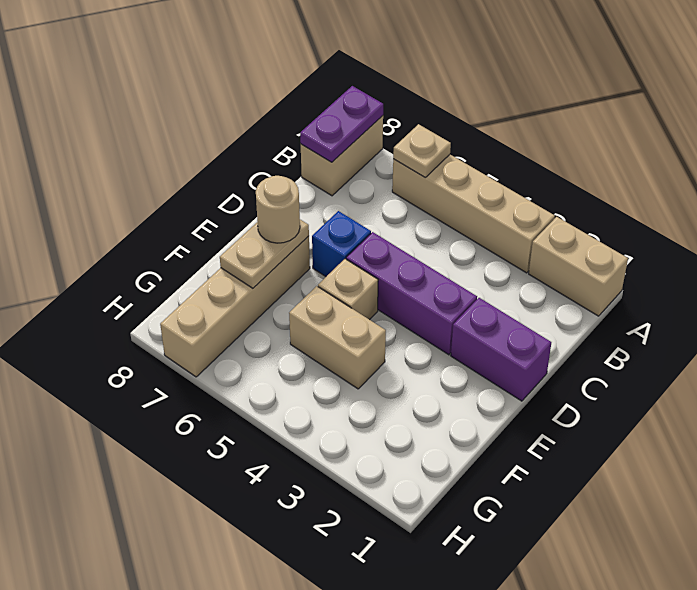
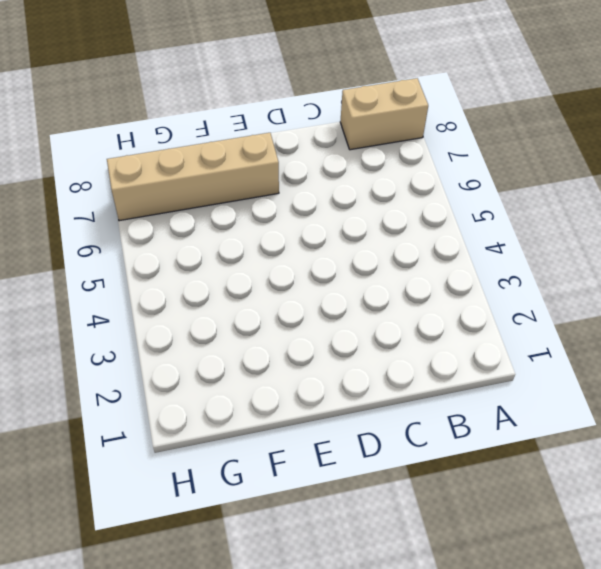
none -> tan brick A1:A2 level 1
none -> tan brick A3:A6 level 1
none -> purple brick D1:D2 level 1

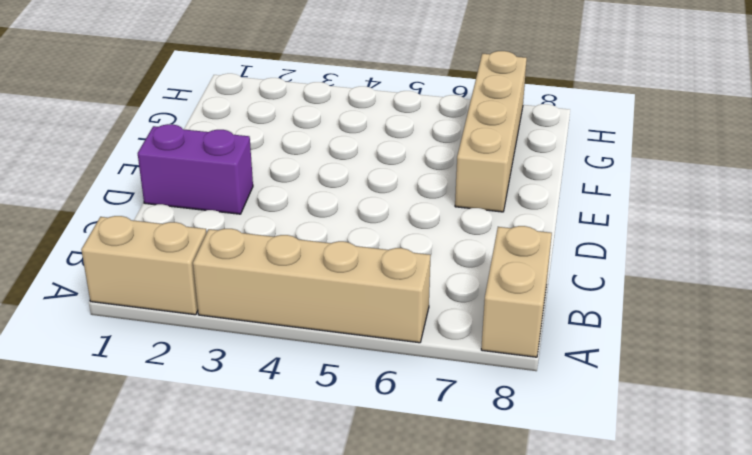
none -> purple brick D3:D5 level 1
none -> blue brick D6 level 1
none -> tan brick E5 level 1

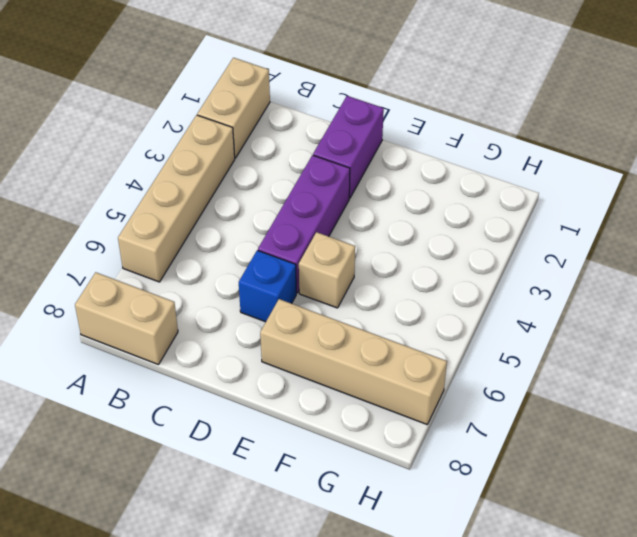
none -> tan brick F4:F5 level 1
none -> tan plate A6 level 2
none -> purple plate A8:B8 level 2

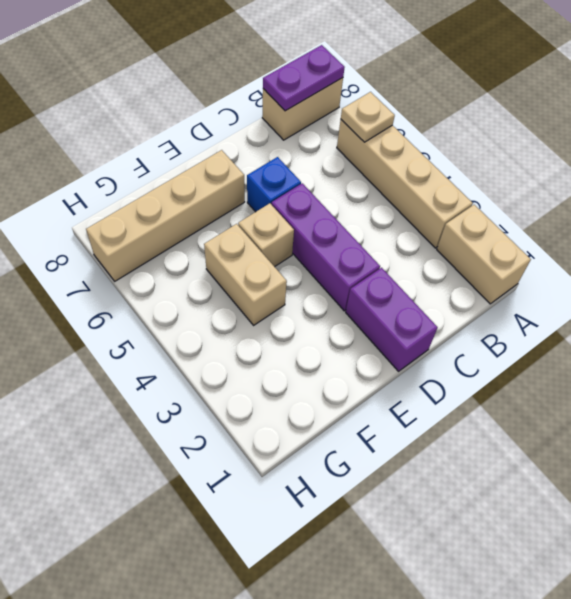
none -> tan plate E7:F7 level 2
none -> tan round brick E7 level 3

